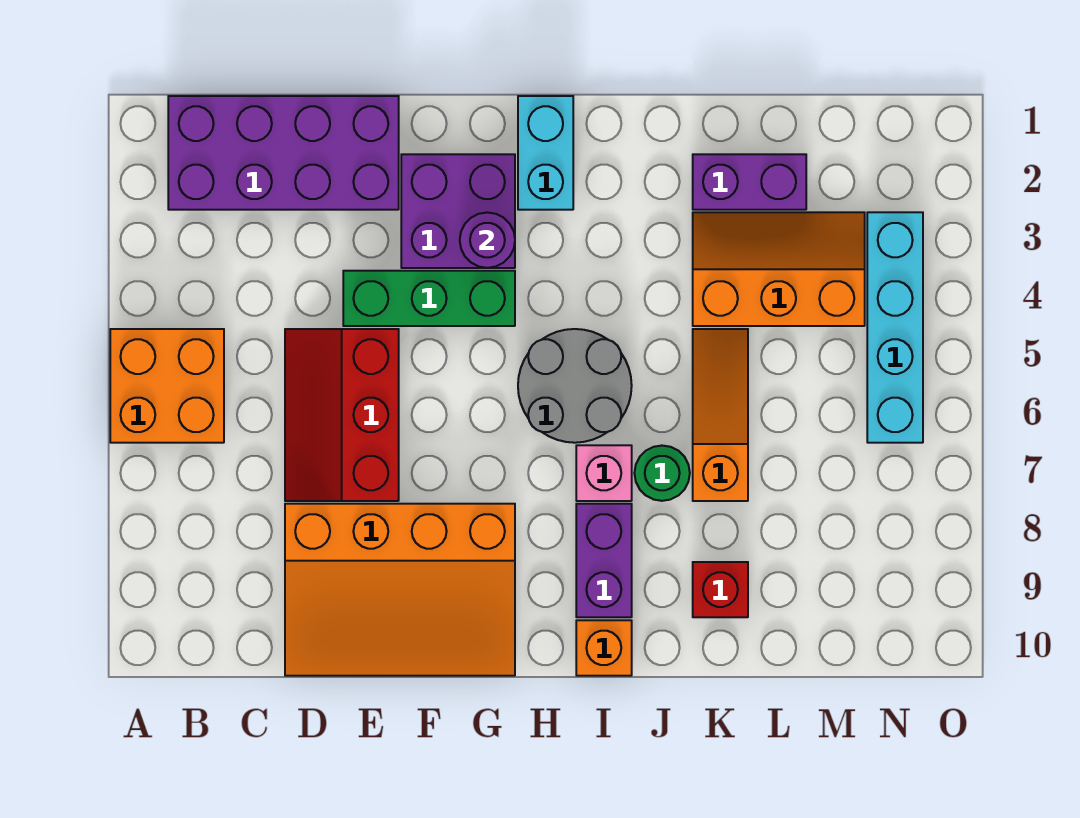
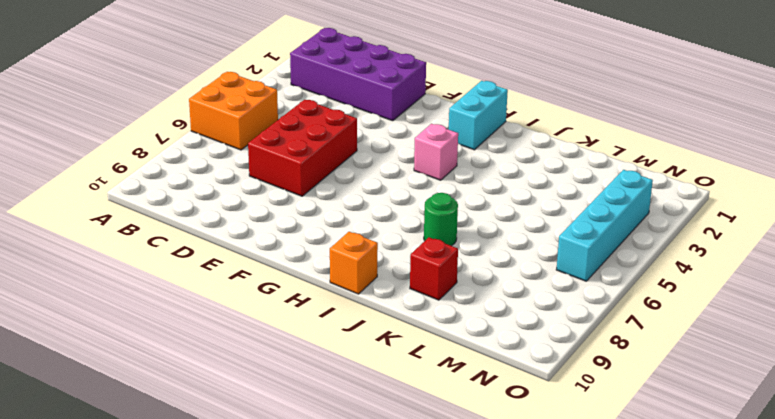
red brick D5:E7 level 1 -> red slope D5:E7 level 1 top E
pink brick H4 level 1 -> pink brick I7 level 1
none -> orange slope D8:G10 level 1 top 8
none -> green brick E4:G4 level 1
none -> purple brick F2:G3 level 1

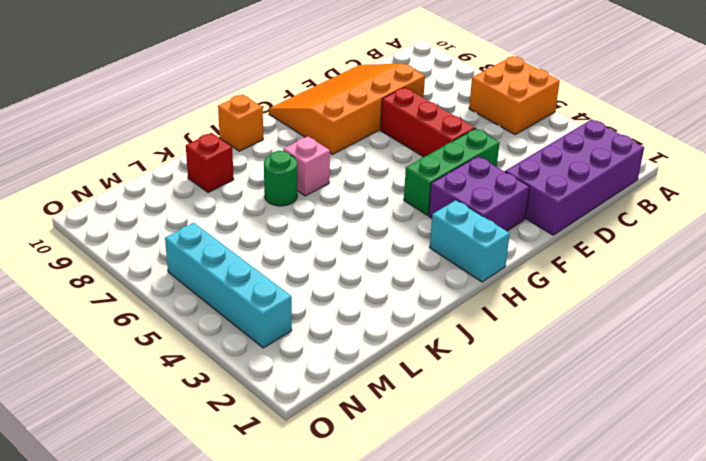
none -> grey round brick H5:I6 level 1
none -> purple brick I8:I9 level 1
none -> purple brick K2:L2 level 1

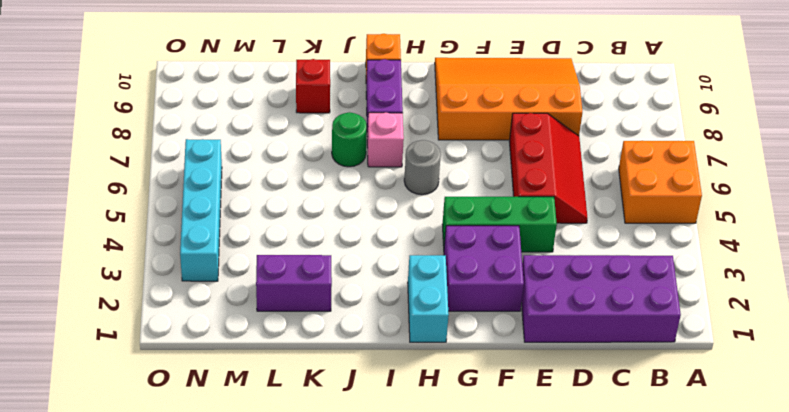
grey round brick H6 level 1 -> grey round brick H5:I6 level 1
none -> orange slope K3:M4 level 1 top 4
none -> orange slope K5:K7 level 1 top 7
none -> purple round brick G3 level 2

